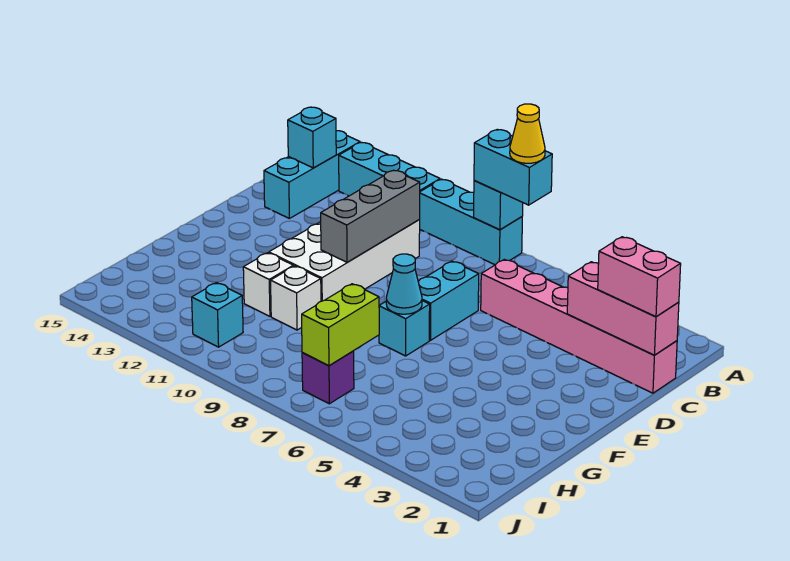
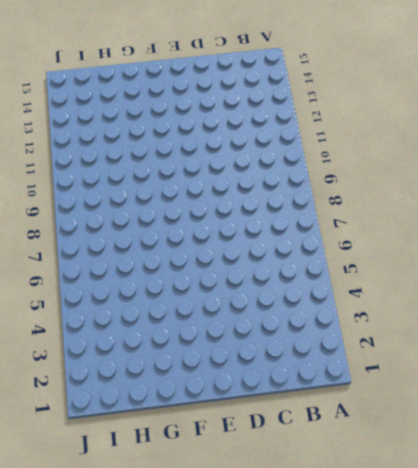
none -> cyan brick A8:A10 level 1
none -> cyan brick A11:A13 level 1
none -> cyan brick A14:C14 level 1

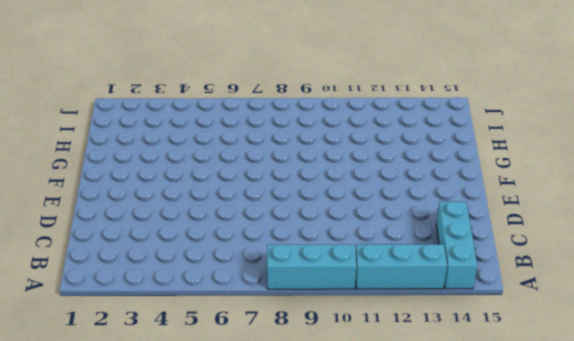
none -> pink brick C1:C6 level 1
none -> white brick C10:F11 level 1
none -> cyan brick D7:E7 level 1

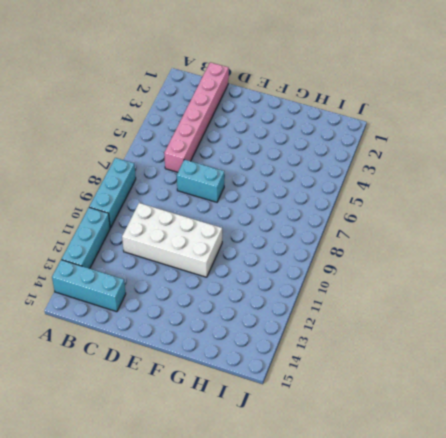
none -> cyan brick F7 level 1
none -> white brick G10 level 1
none -> white brick G11 level 1

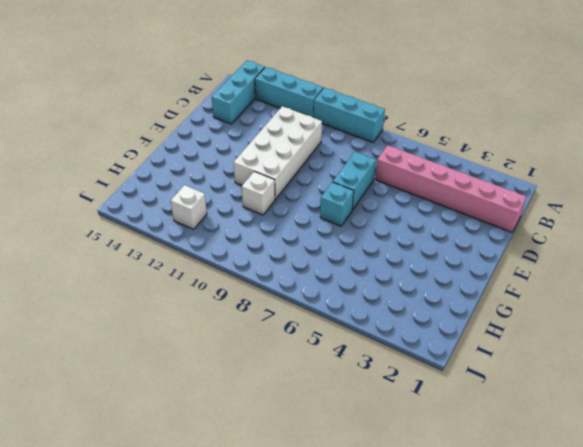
white brick I12 level 1 -> white brick G11 level 1
none -> purple brick I7 level 1
none -> cyan brick I11 level 1
none -> cyan brick A8 level 2

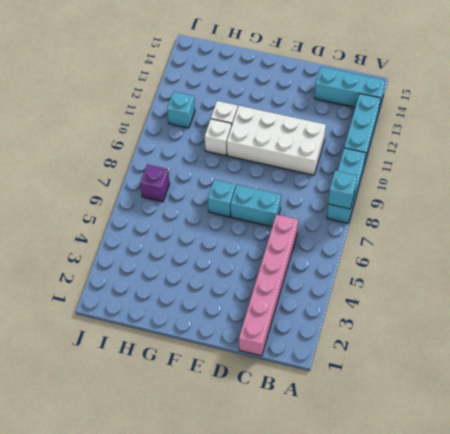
none -> cyan brick B14 level 2
none -> pink brick C1:C3 level 2
none -> grey brick C10:E10 level 2

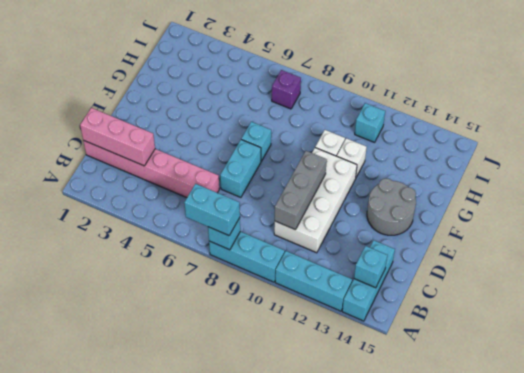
grey round brick E13:F14 level 1 -> none
none -> cyan cone F7 level 2
none -> lime brick H7:I7 level 2
none -> pink brick C1:C2 level 3

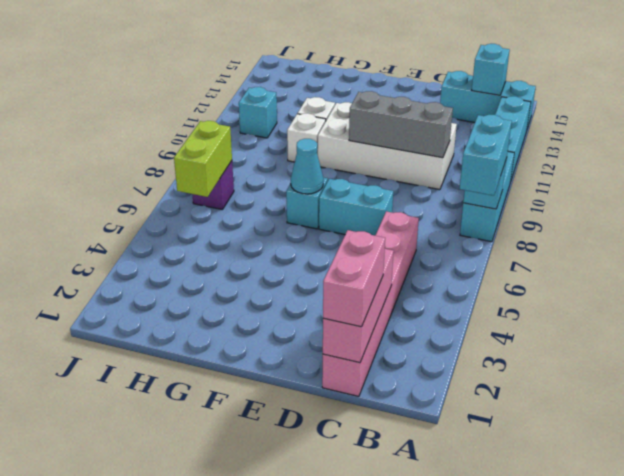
lime brick I6:I7 level 2 -> lime brick H7:I7 level 2
none -> yellow cone A7 level 4

